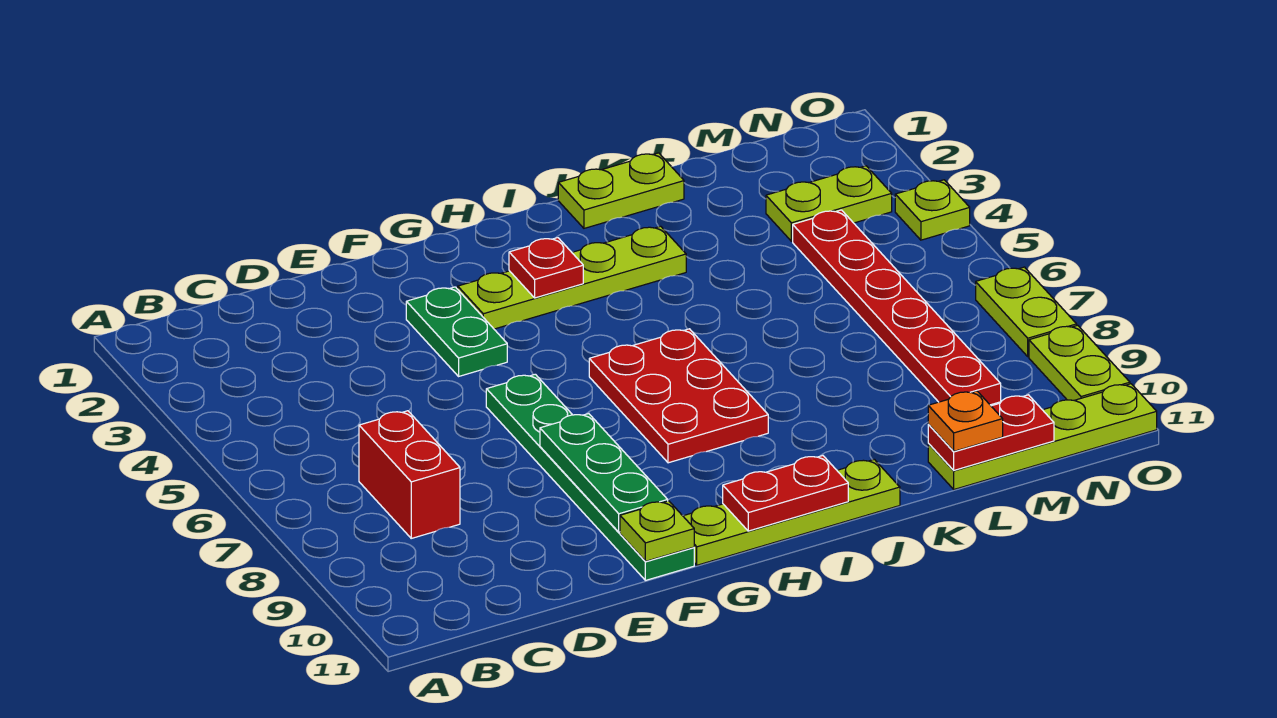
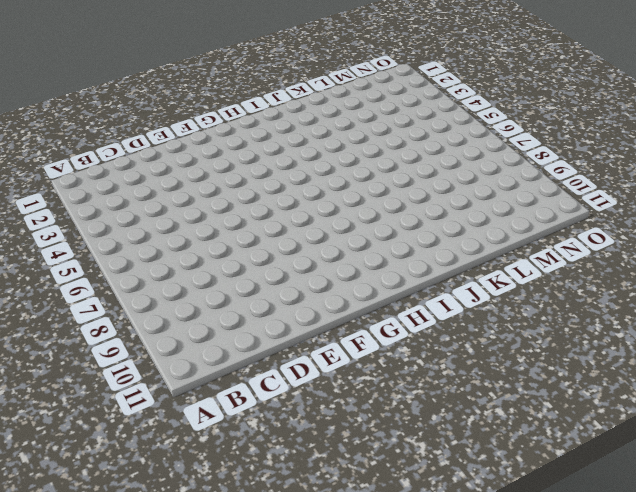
none -> red brick C7:C8 level 1
none -> green plate F3:F4 level 1
none -> green plate F6:F11 level 1

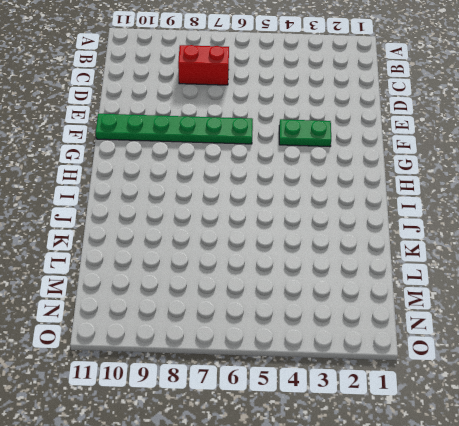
none -> lime plate G3:J3 level 1
none -> lime plate G11:J11 level 1
none -> red plate H6:I8 level 1

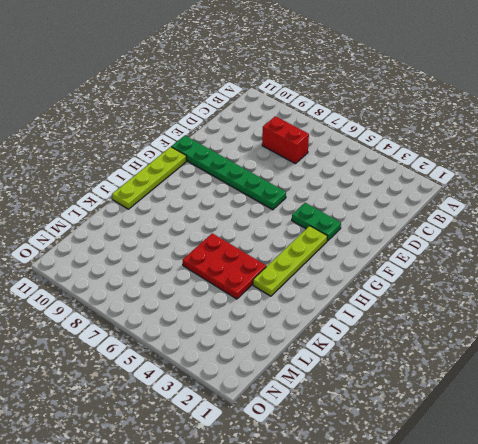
red plate J4:K6 level 1 -> red plate H6:I8 level 1
none -> lime plate J1:K1 level 1
none -> lime plate L11:O11 level 1
none -> lime plate M3:N3 level 1

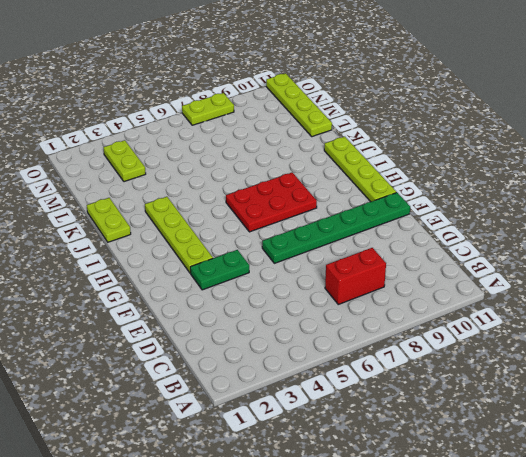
none -> red plate M4:M9 level 1
none -> lime plate O4 level 1
none -> lime plate O9:O10 level 1

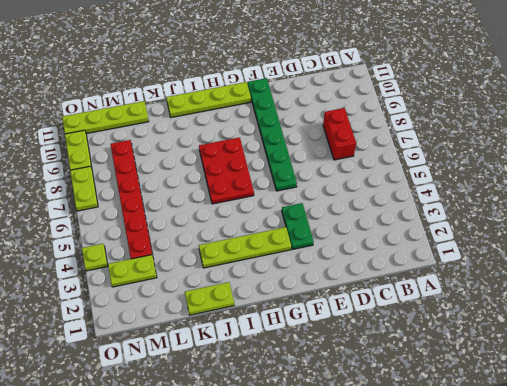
none -> green plate F8:F10 level 2
none -> lime plate F11 level 2
none -> red plate H3 level 2

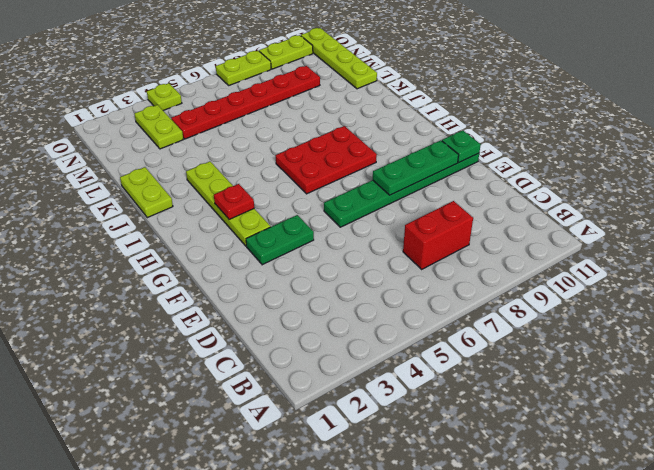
green plate F11 level 2 -> lime plate F11 level 2
none -> lime plate G11:J11 level 1
none -> red plate H11:I11 level 2
none -> red plate L11:M11 level 2

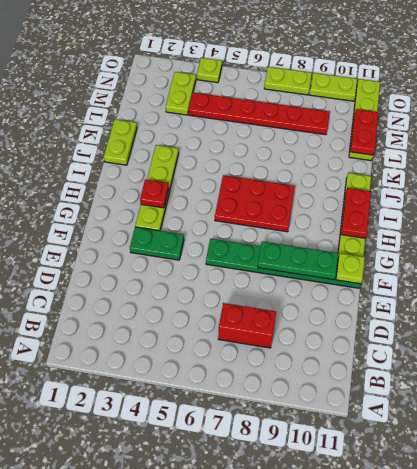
none -> orange plate L11 level 3

